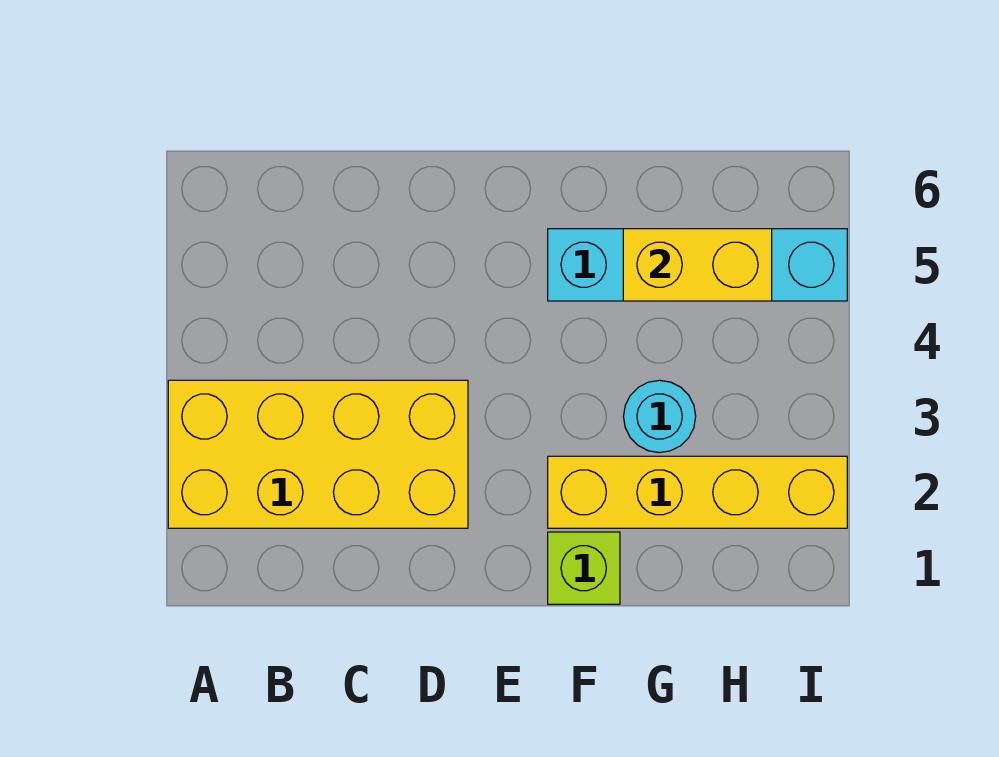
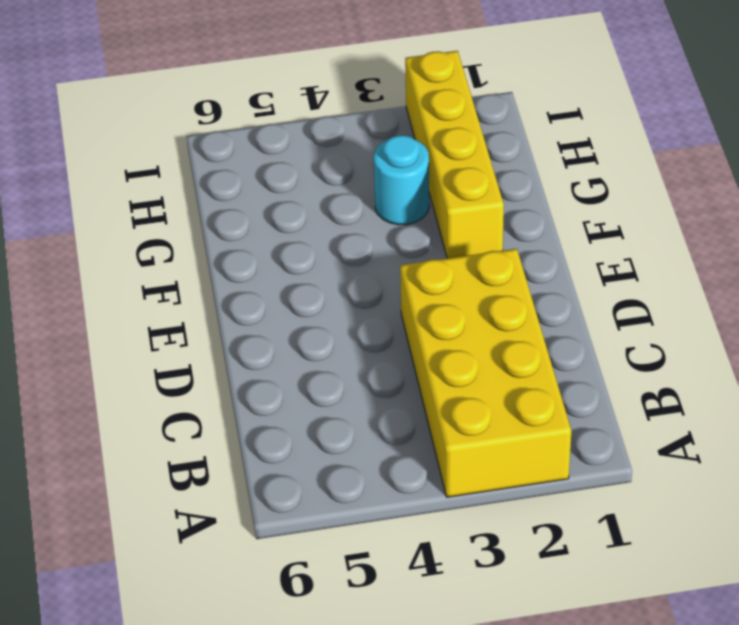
none -> lime brick F1 level 1
none -> cyan brick F5:I5 level 1

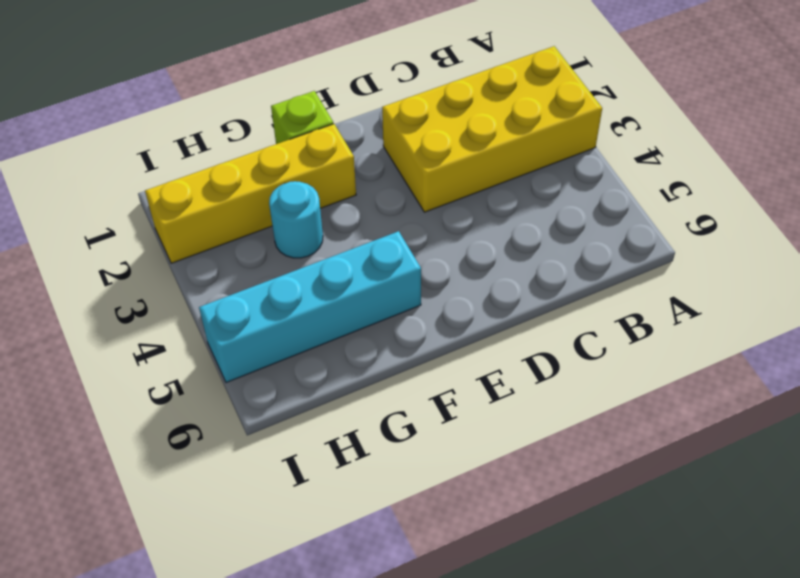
none -> yellow brick G5:H5 level 2

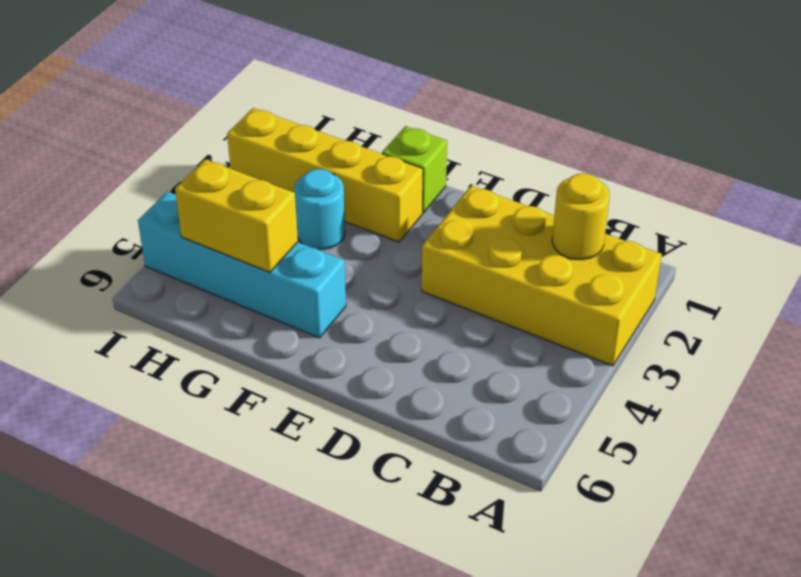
yellow round brick B2 level 2 -> none

